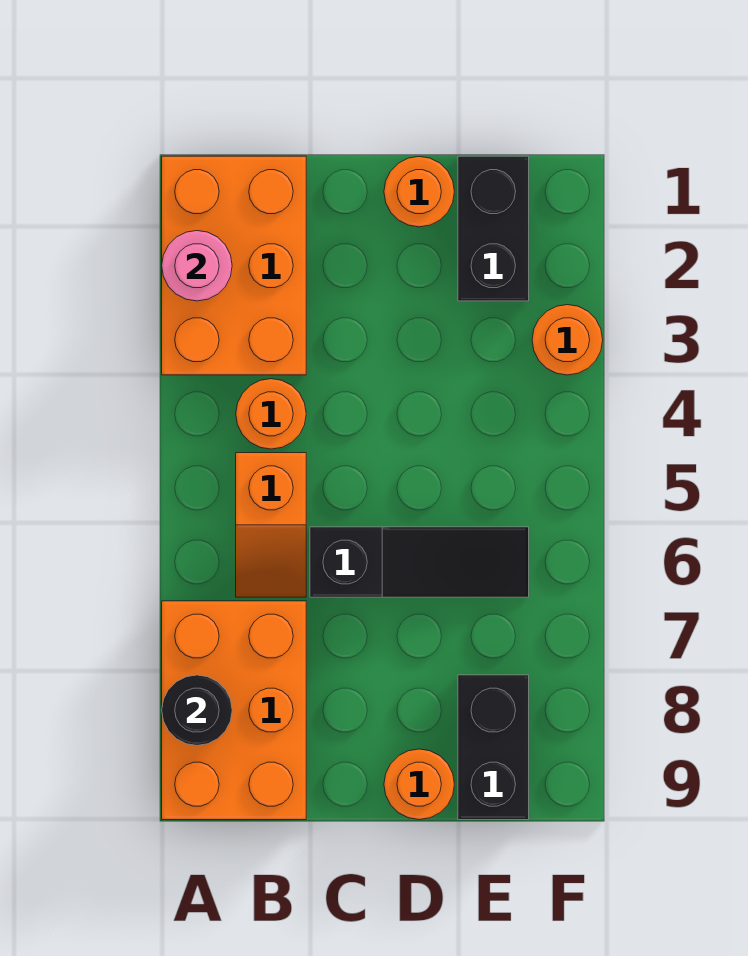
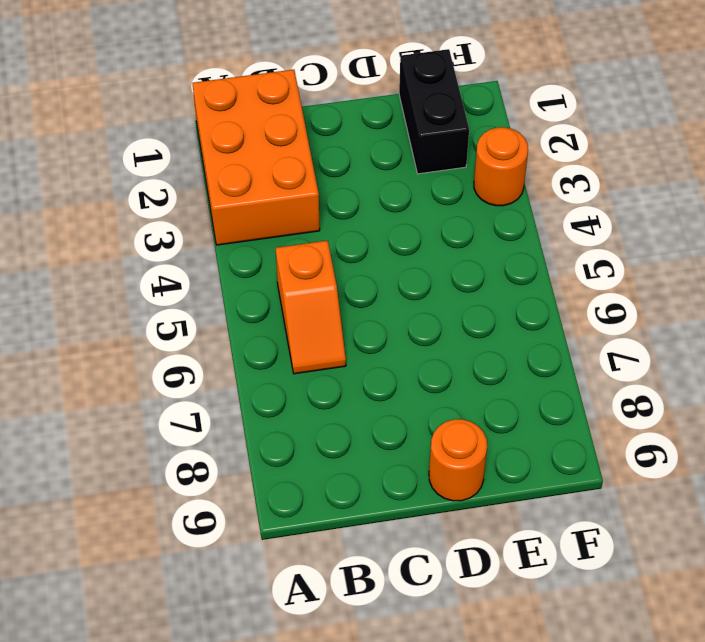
none -> orange brick A7:B9 level 1
none -> orange round brick B4 level 1
none -> black slope C6:E6 level 1 top C

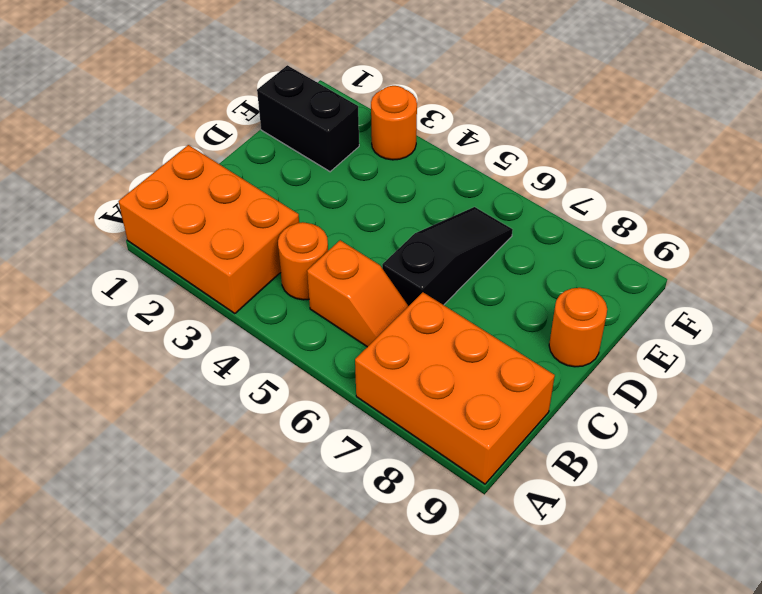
none -> orange round brick D1 level 1
none -> black brick E8:E9 level 1
none -> pink round brick A2 level 2

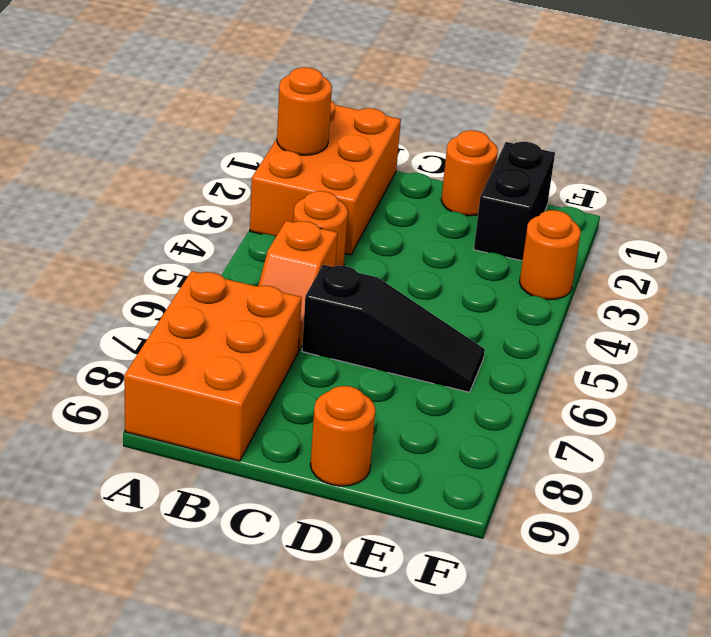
orange round brick A2 level 2 -> pink round brick A2 level 2
none -> black brick E8:E9 level 1
none -> black round brick A8 level 2

